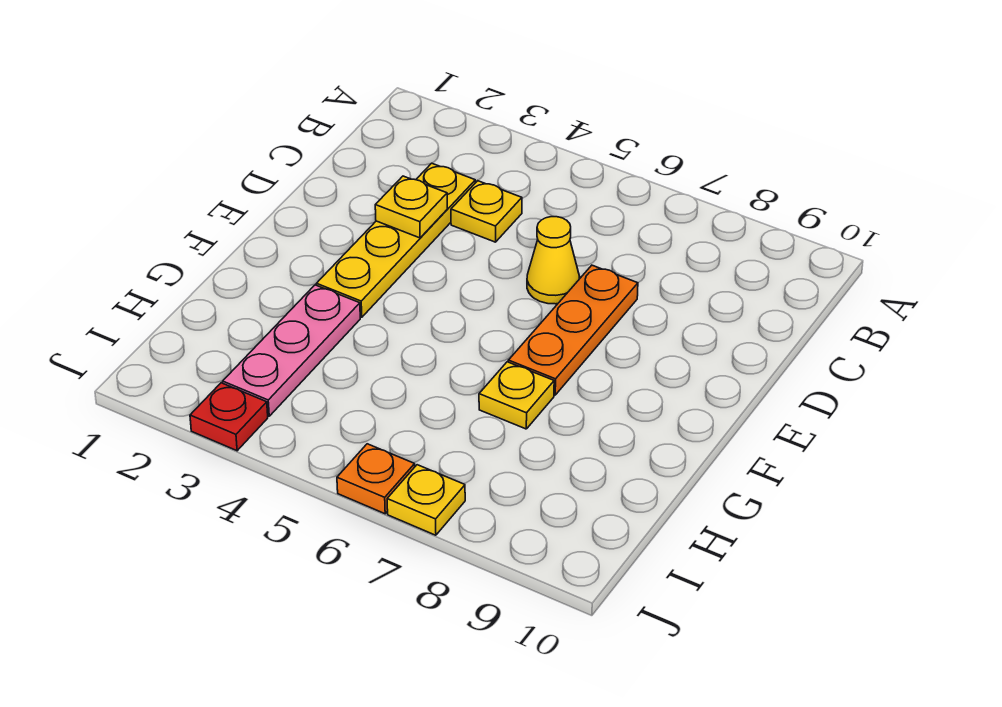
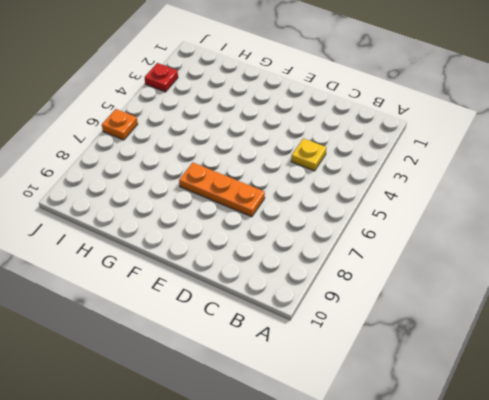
none -> yellow plate C3:F3 level 1
none -> yellow cone D6 level 1

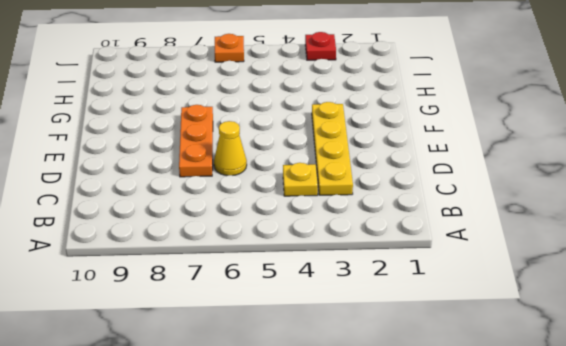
none -> pink plate G3:I3 level 1
none -> yellow plate G7 level 1

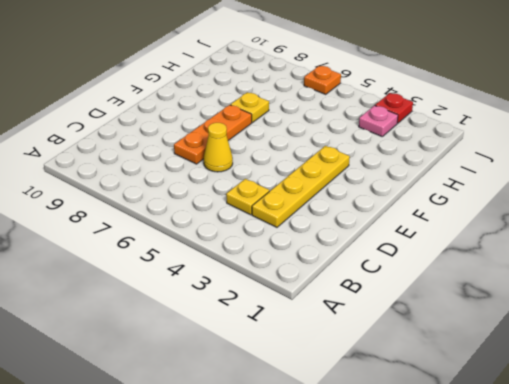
pink plate I3 level 1 -> pink plate G3:I3 level 1
none -> yellow plate J7 level 1
none -> yellow plate D3 level 2

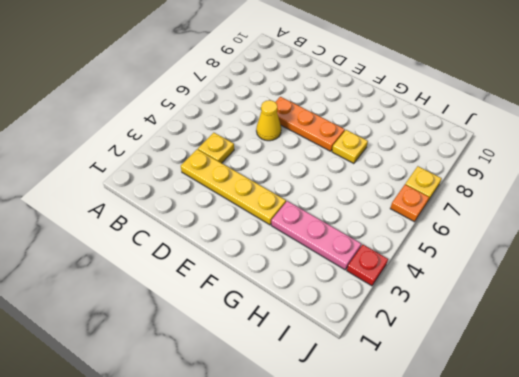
none -> yellow plate D3 level 2

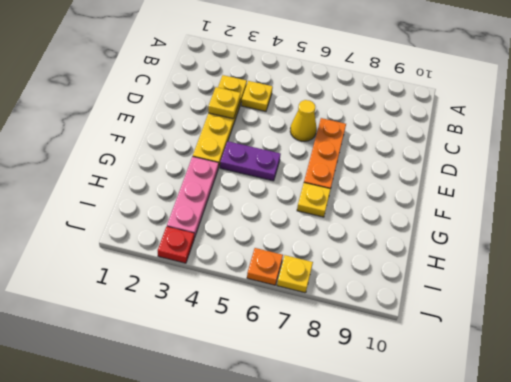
purple plate F4:F5 level 1 -> none

